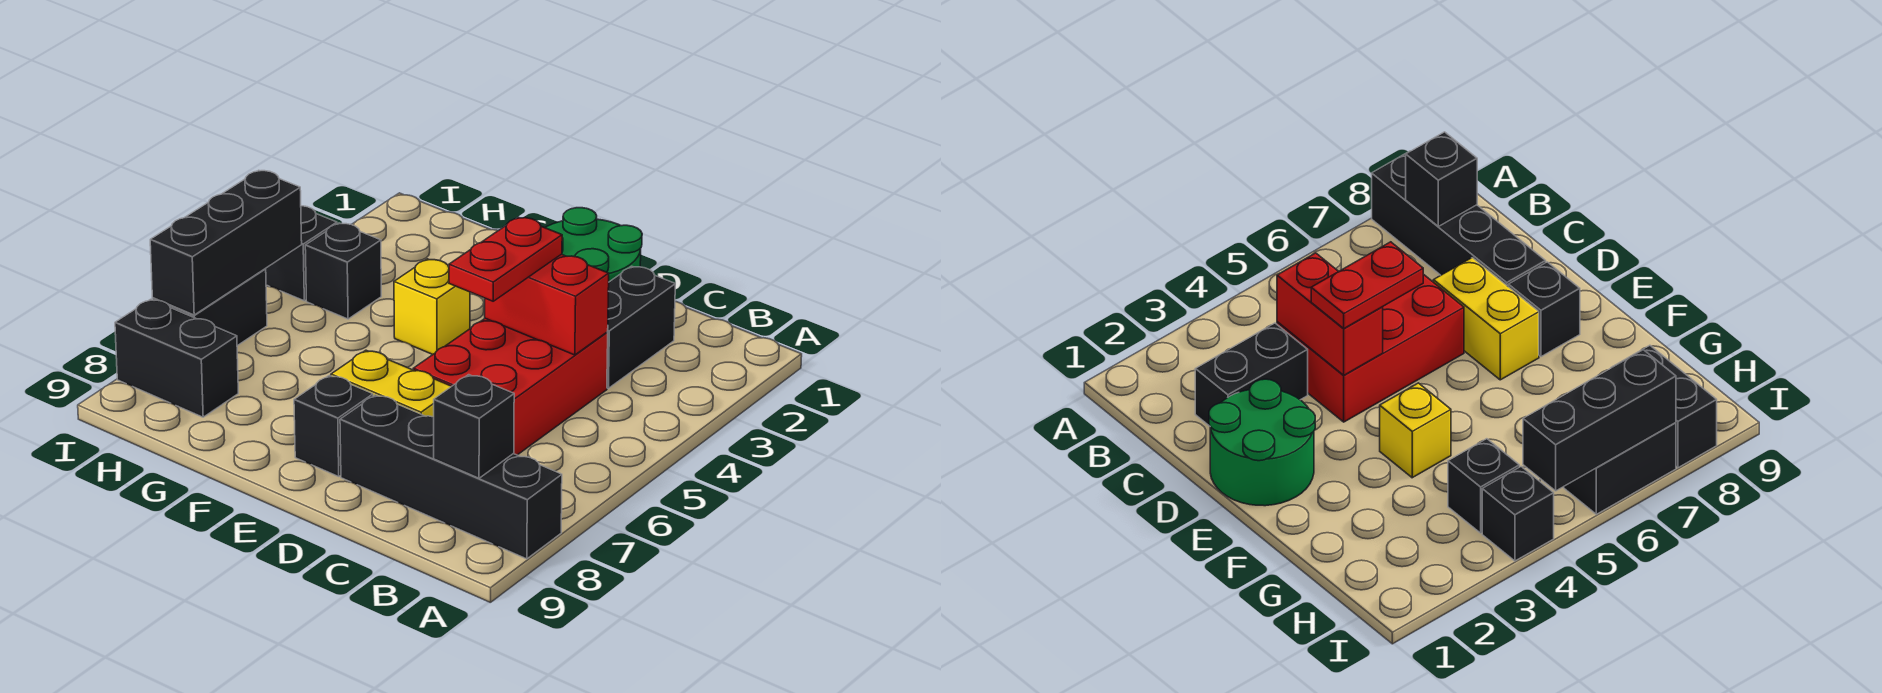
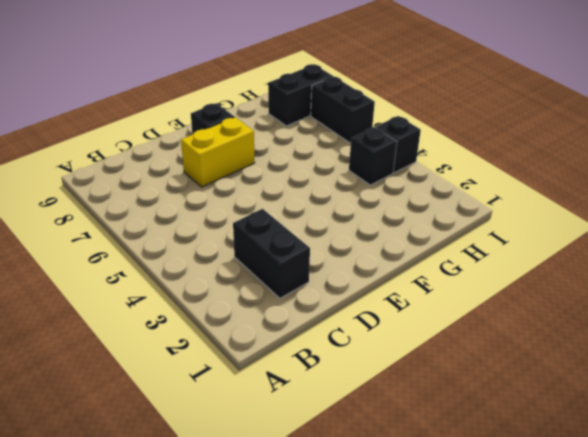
none -> black brick A8:D8 level 1
none -> red brick C4:D6 level 1
none -> green round brick D1:E2 level 1

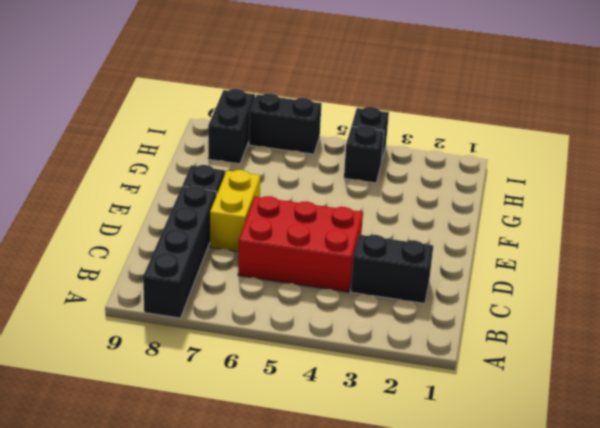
none -> green round brick D1:E2 level 1
none -> yellow brick F4 level 1
none -> black brick B8 level 2

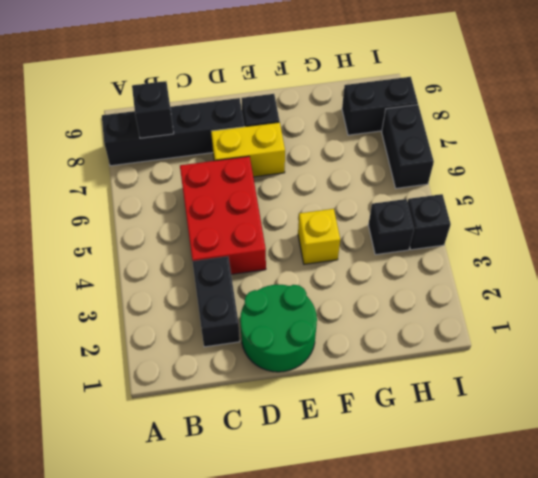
none -> red brick C4:D4 level 2
none -> black brick I5:I7 level 2
none -> red plate D4:D5 level 3

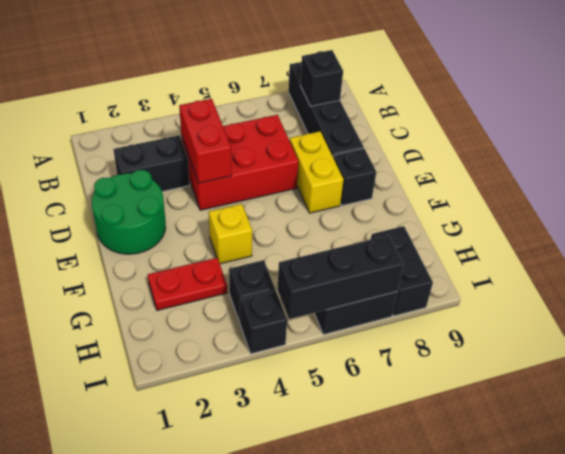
red plate G2:G3 level 1 -> red plate D4:D5 level 3

